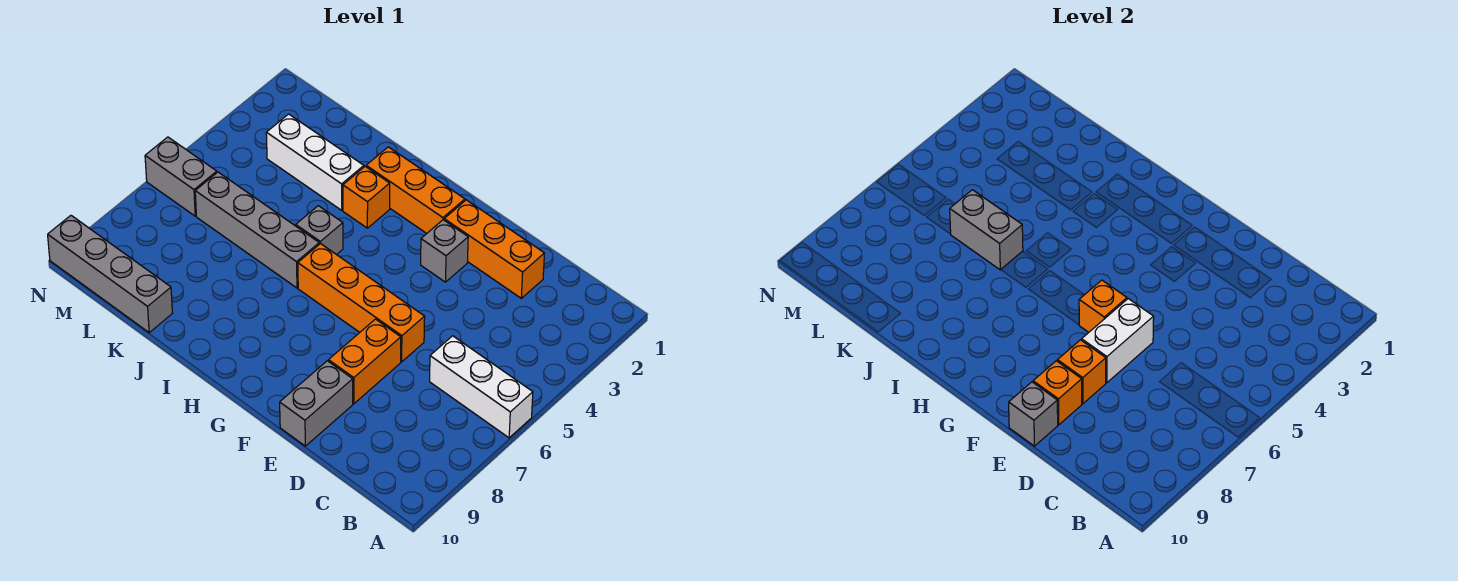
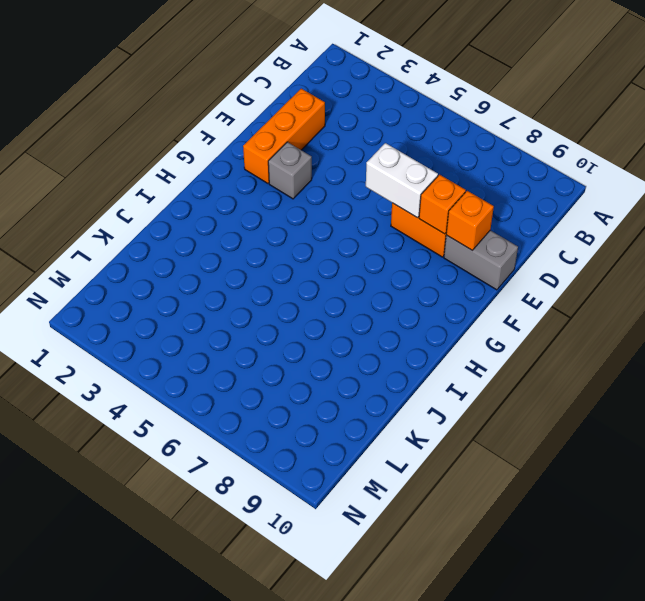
none -> white brick A6:C6 level 1
none -> orange brick E6:H6 level 1
none -> orange brick G2:I2 level 1

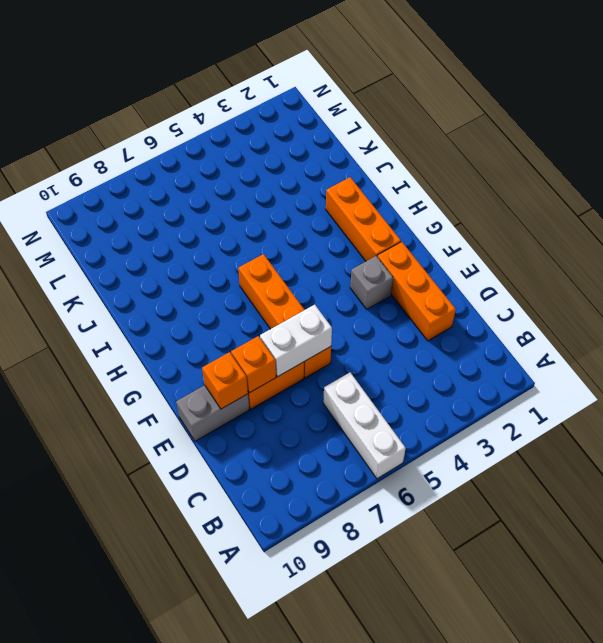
none -> orange brick I3 level 1
none -> grey brick I5 level 1
none -> grey brick I6:L6 level 1

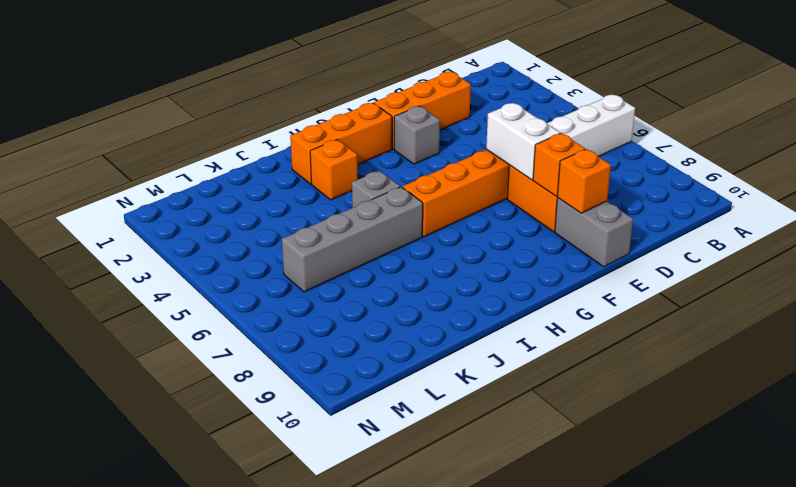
none -> white brick J3:L3 level 1
none -> grey brick K10:N10 level 1
none -> grey brick M6:N6 level 1

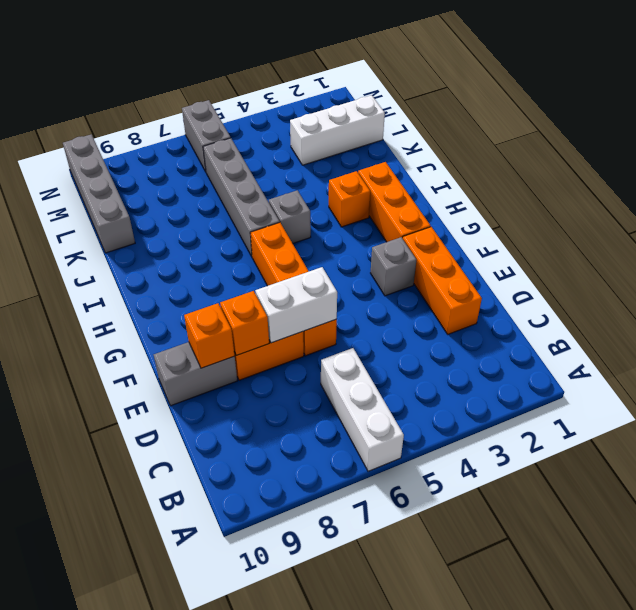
white brick L1:L3 level 1 -> white brick J3:L3 level 1
none -> grey brick E10 level 2
none -> orange brick F6 level 2
none -> grey brick J6:K6 level 2

